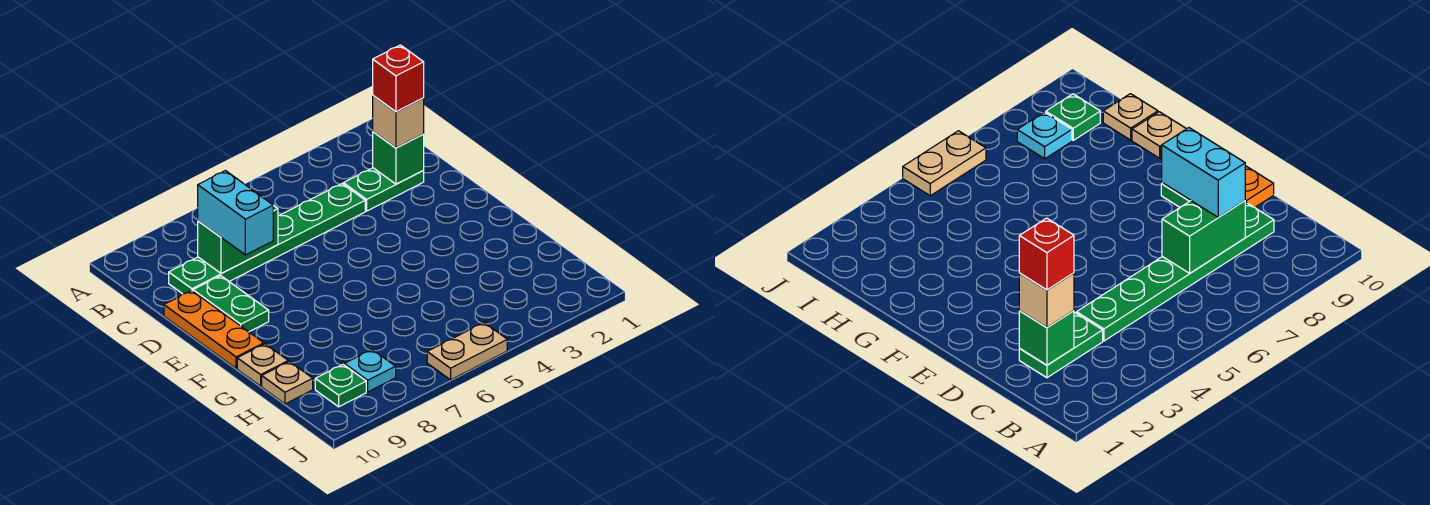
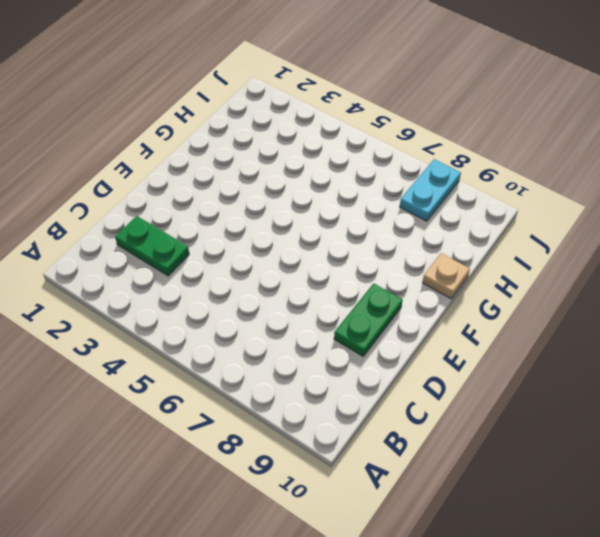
cyan plate I8:J8 level 1 -> cyan plate I8 level 1
none -> green plate C4:C9 level 1
none -> orange plate D10:F10 level 1
none -> tan plate H10 level 1

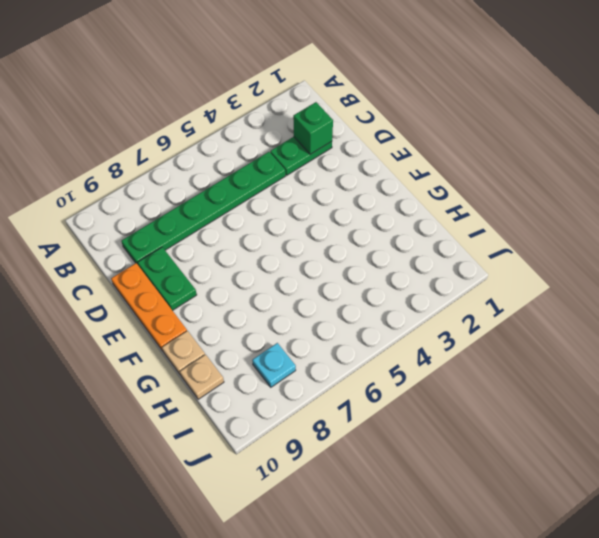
none -> green plate I9 level 1
none -> tan plate J5:J6 level 1
none -> green brick C7:C8 level 2

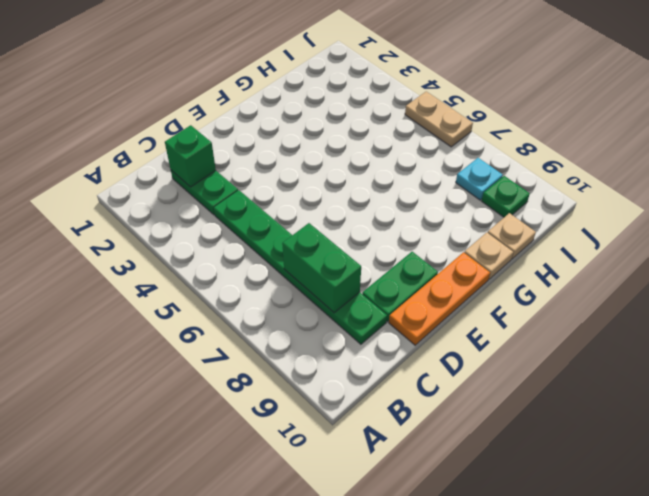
none -> tan brick C2 level 3
none -> cyan brick C8:D8 level 3
none -> red brick C2 level 4

